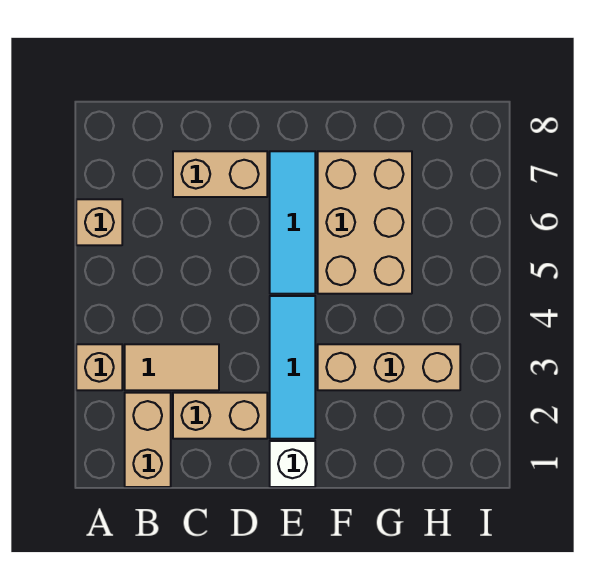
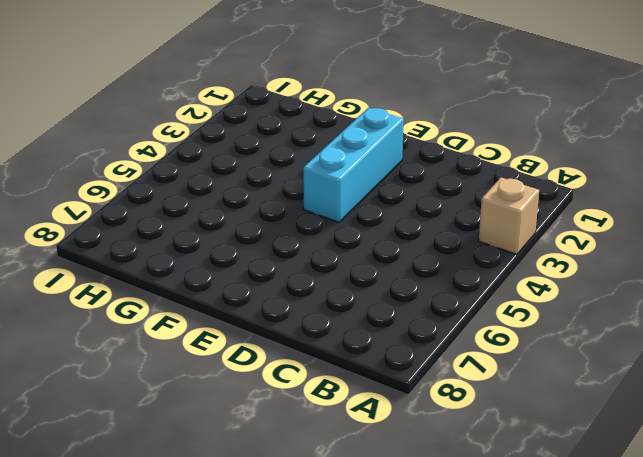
cyan brick E2:E4 level 1 -> cyan tile E2:E4 level 1
none -> tan brick A6 level 1
none -> tan brick B1:B2 level 1

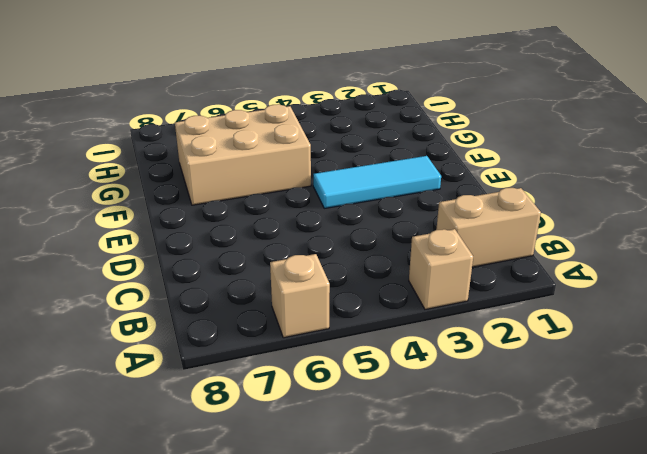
none -> tan tile B3:C3 level 1
none -> tan brick C2:D2 level 1

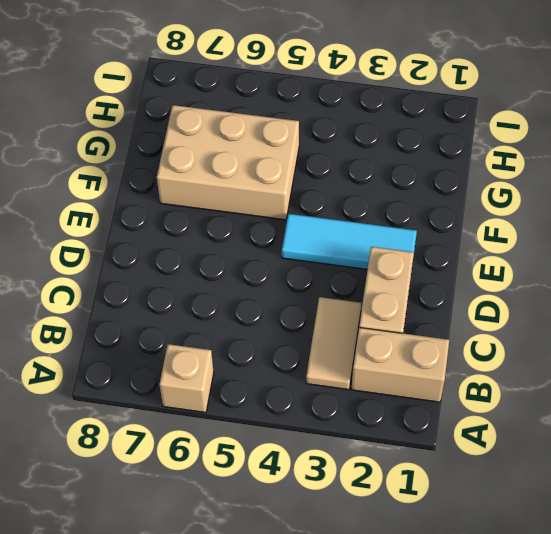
none -> tan brick A3 level 1
none -> tan brick C7:D7 level 1

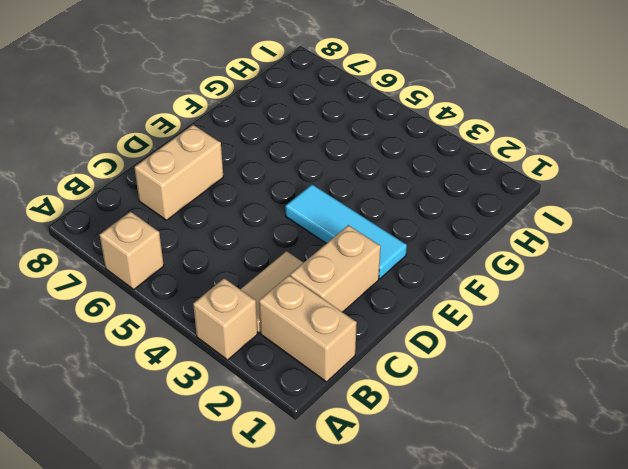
none -> white brick E1 level 1
none -> cyan tile E5:E7 level 1

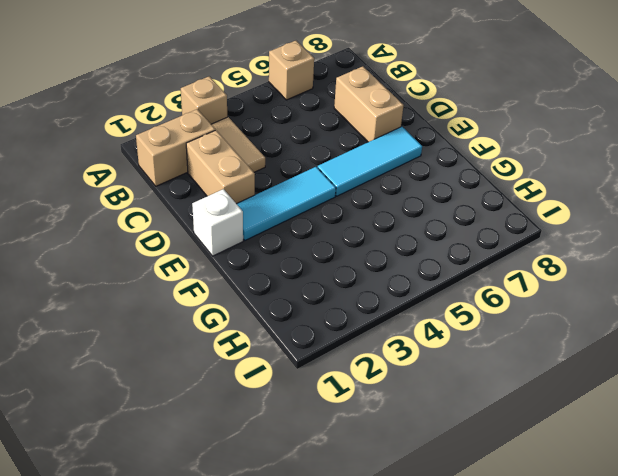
none -> tan brick F3:H3 level 1
none -> tan brick F5:G7 level 1

